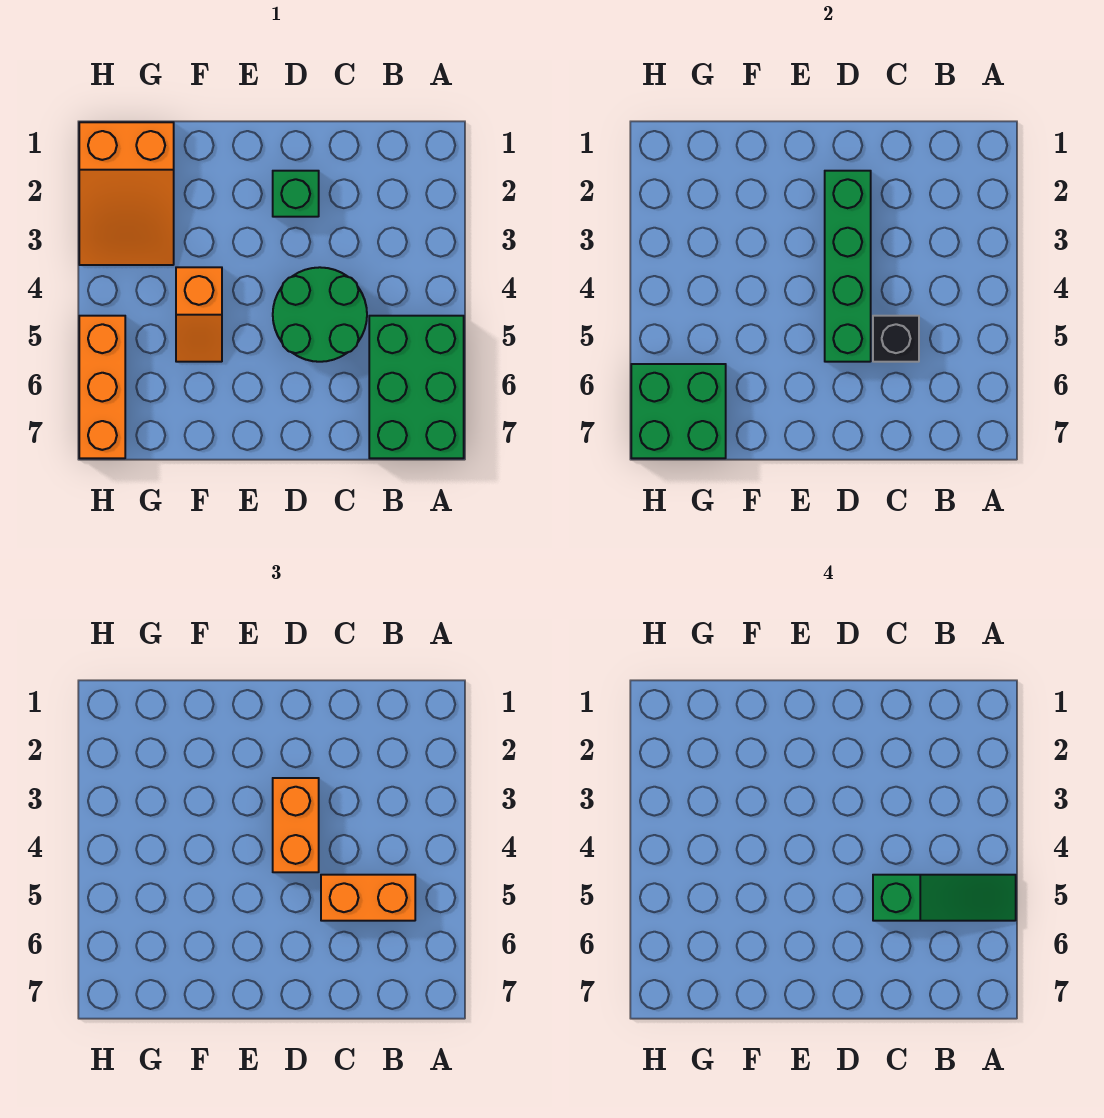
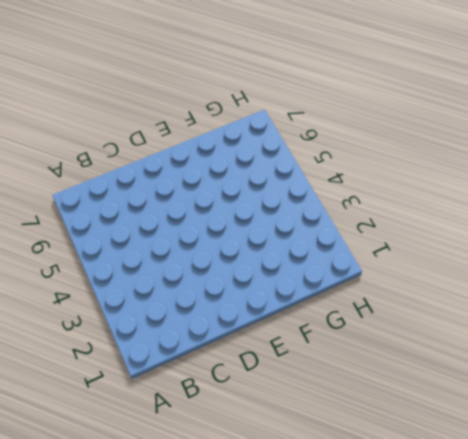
none -> green brick A5:B7 level 1
none -> green round brick C4:D5 level 1
none -> green brick D2 level 1

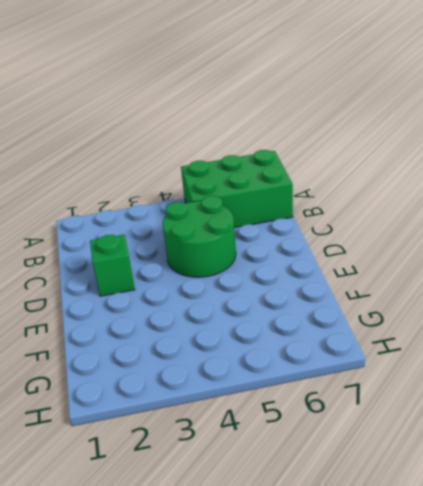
none -> orange slope F4:F5 level 1 top 4
none -> orange slope G1:H3 level 1 top 1
none -> orange brick H5:H7 level 1

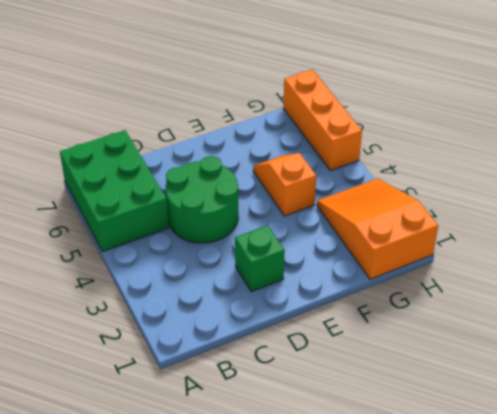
none -> black brick C5 level 2
none -> green brick D2:D5 level 2
none -> green brick G6:H7 level 2

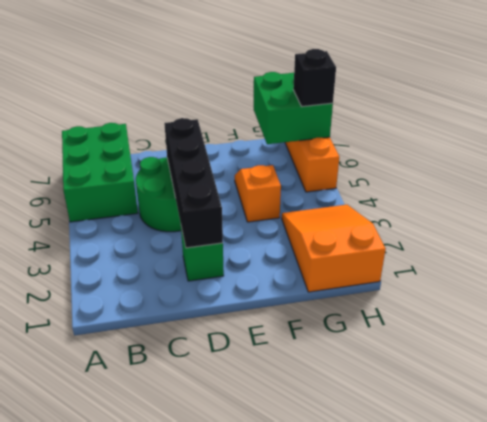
black brick D2:D5 level 2 -> green brick D2:D5 level 2
black brick H6 level 3 -> black brick C5 level 2
none -> orange brick B5:C5 level 3
none -> orange brick D3:D4 level 3
none -> green slope A5:C5 level 4 top C

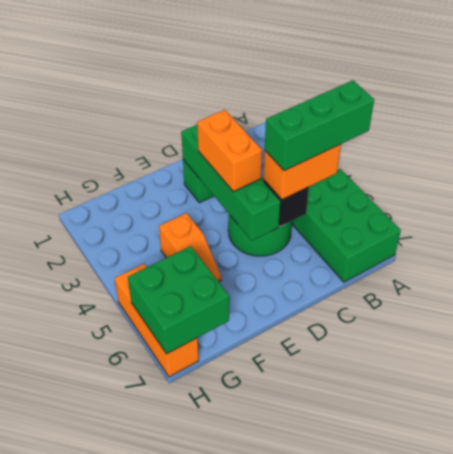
green brick A5:C5 level 4 -> green slope A5:C5 level 4 top C
none -> orange slope G1:H3 level 1 top 1

